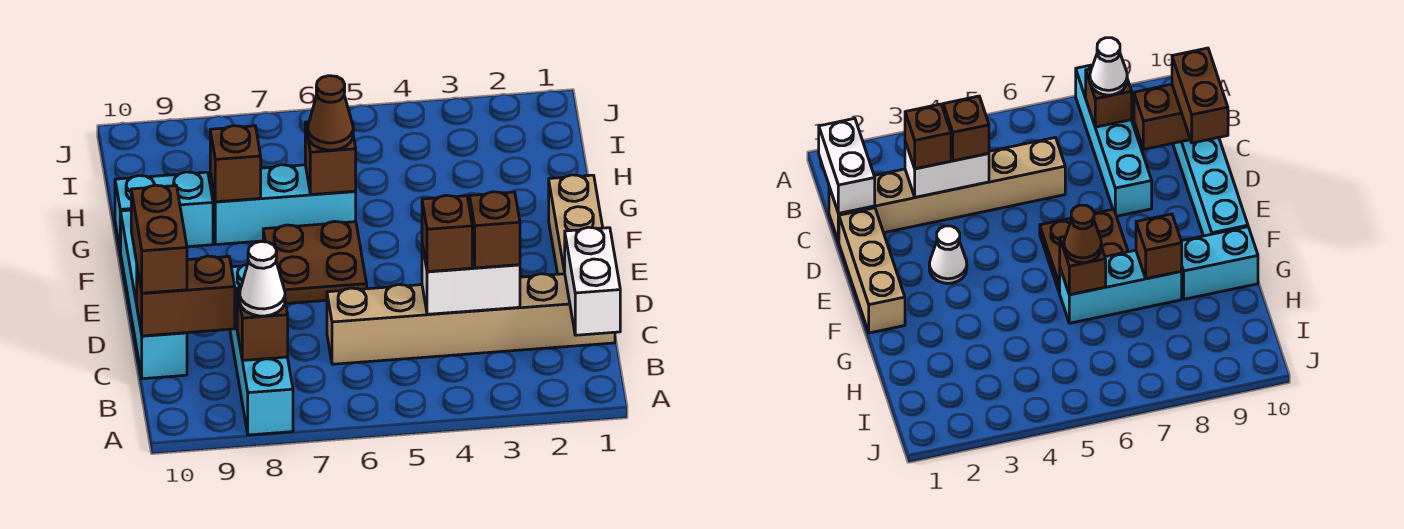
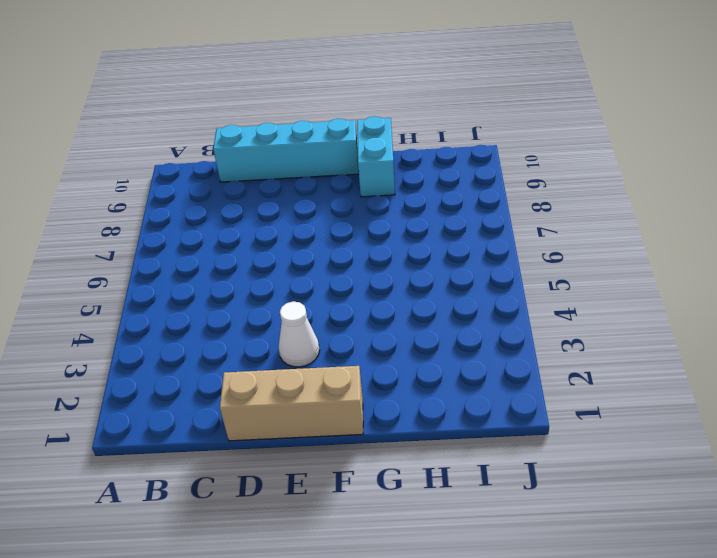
none -> cyan brick A8:D8 level 1
none -> tan brick C1:C6 level 1
none -> brown plate E6:F7 level 1

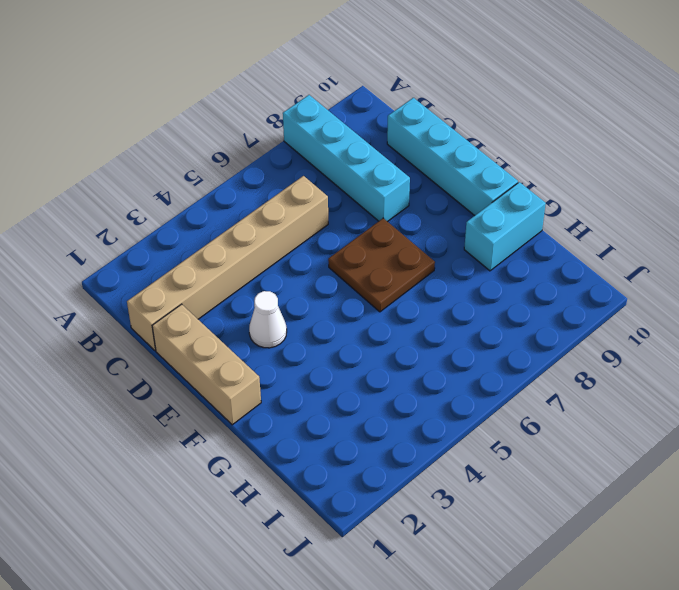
none -> cyan brick G6:G8 level 1
none -> white brick B1:C1 level 2
none -> brown brick B8 level 2

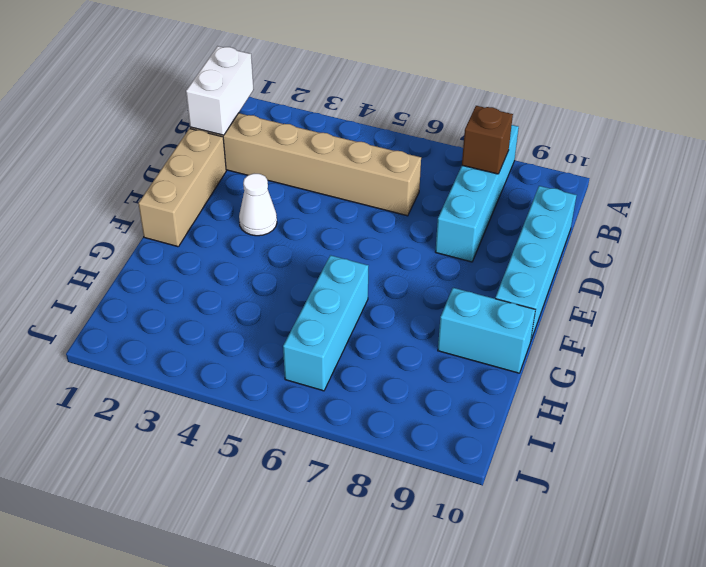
cyan brick G6:I6 level 1 -> cyan brick G6:G8 level 1
none -> brown plate E6:F7 level 1
none -> white brick C3:C4 level 2
none -> brown brick C9:C10 level 2

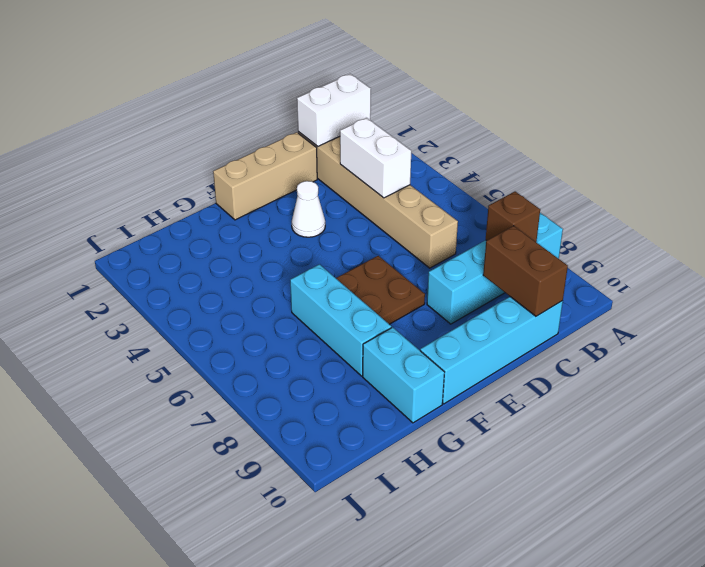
none -> brown brick G6 level 2
none -> brown brick G8 level 2
none -> white cone B8 level 3

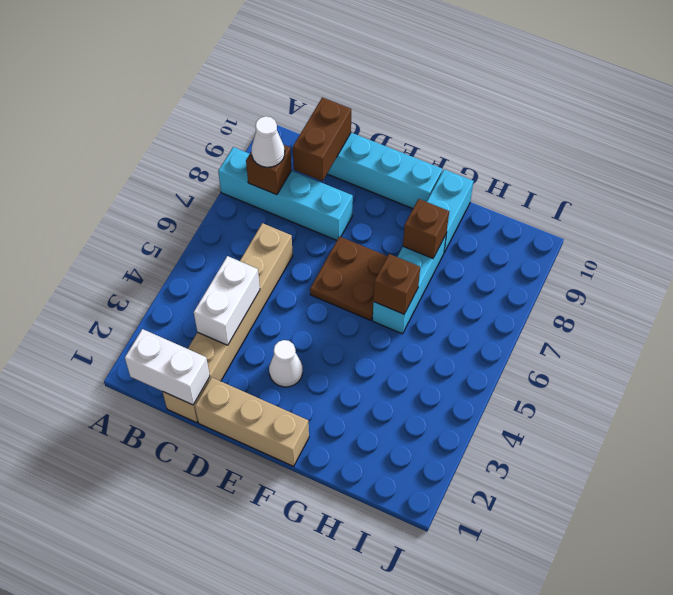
none -> brown brick C3 level 3
none -> brown brick C4 level 3
none -> brown brick C10:D10 level 3

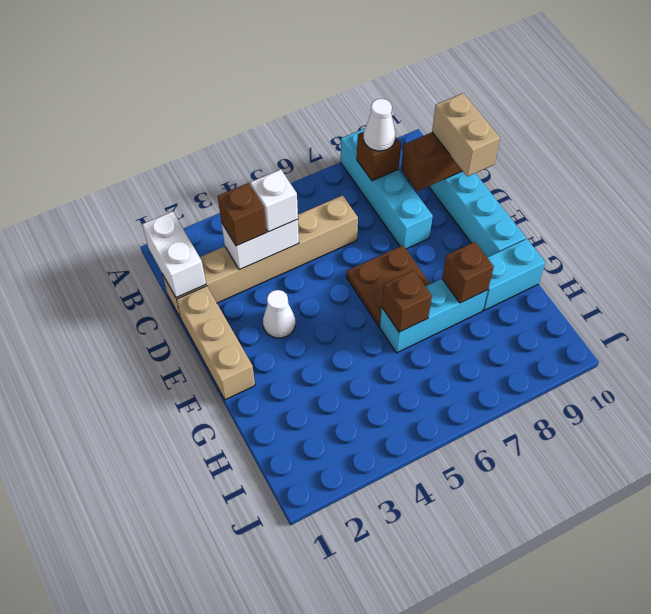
white brick C4 level 3 -> brown brick C4 level 3
tan brick C10:D10 level 3 -> brown brick C10:D10 level 3
none -> brown cone G6 level 3

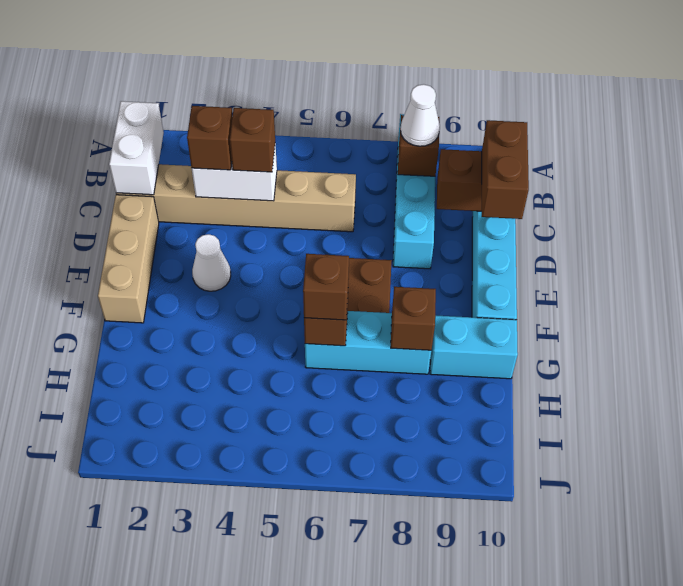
brown brick G6 level 3 -> brown cone G6 level 3

